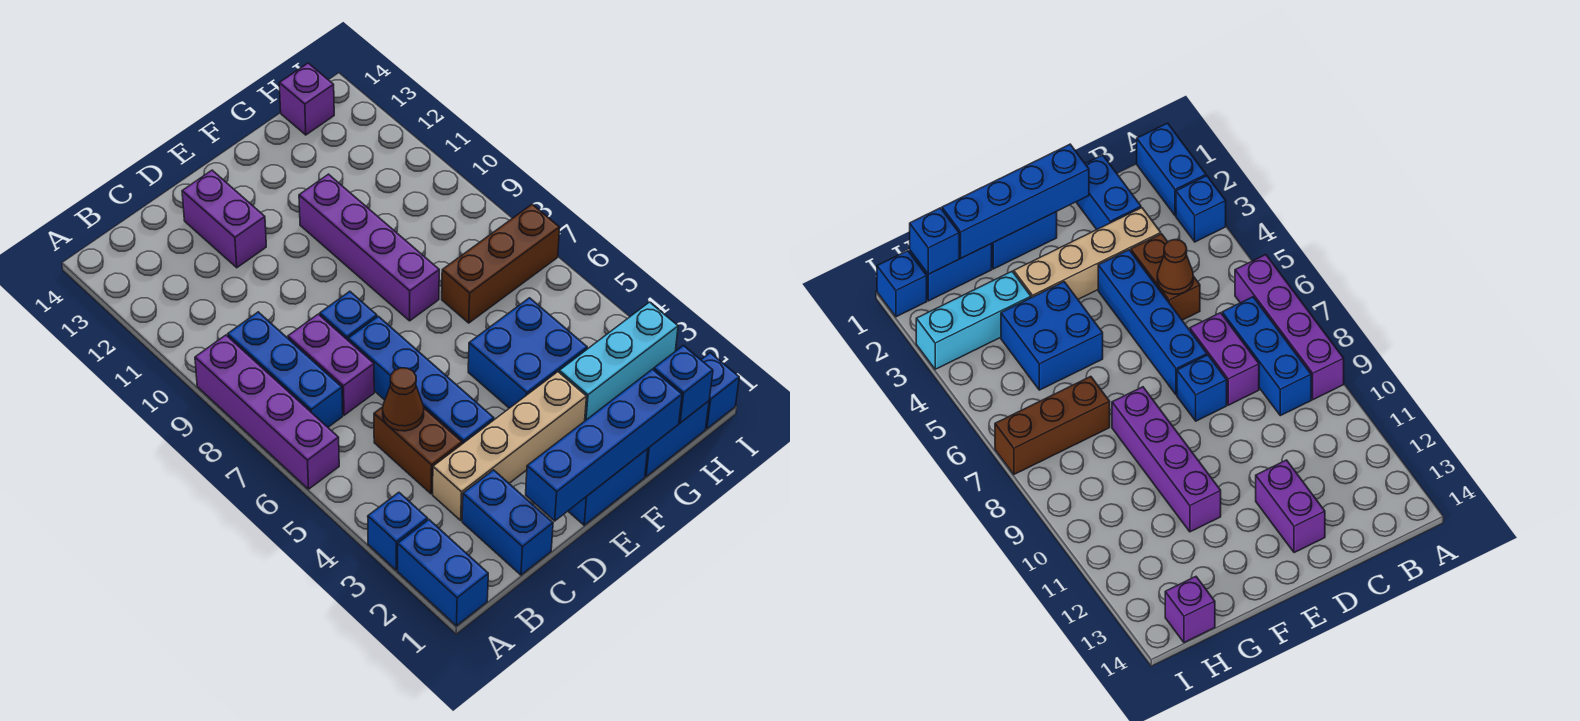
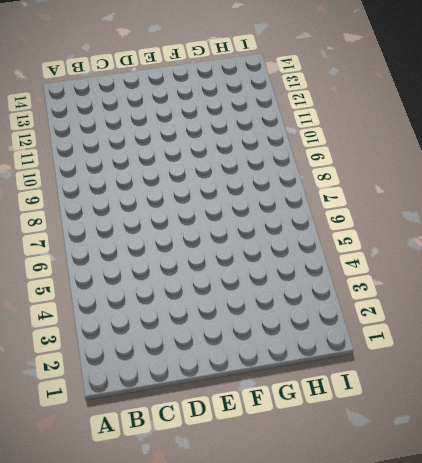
none -> blue brick A1:A2 level 1
none -> blue brick A3 level 1
none -> purple brick A6:A9 level 1

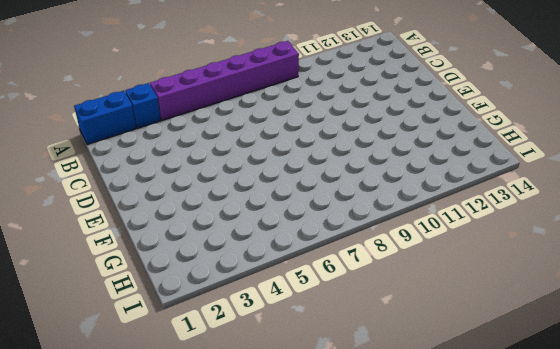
purple brick A4:A9 level 1 -> purple brick A6:A9 level 1
none -> blue brick B7:B9 level 1
none -> blue brick C1:C2 level 1
none -> tan brick C3:F3 level 1

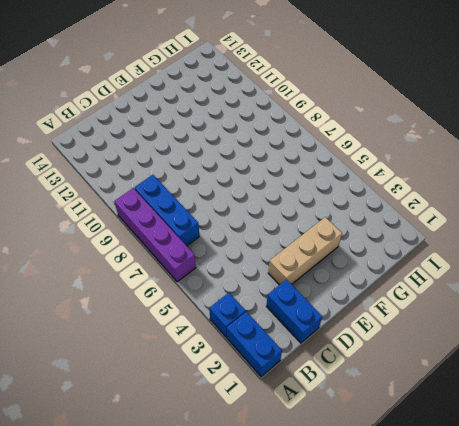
tan brick D3:F3 level 1 -> tan brick C3:F3 level 1
none -> brown brick C4:C5 level 1
none -> purple brick C7:C8 level 1
none -> blue brick D4:D7 level 1

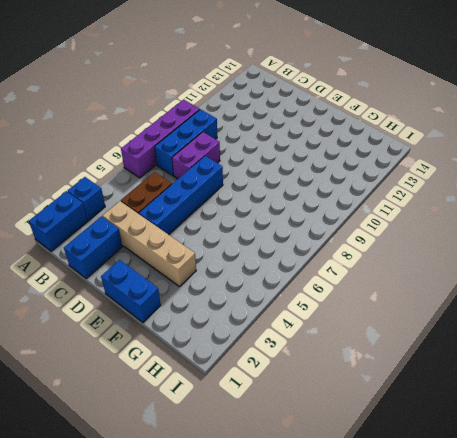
none -> blue brick D8 level 1
none -> purple brick D12:D13 level 1
none -> blue brick F4:G5 level 1

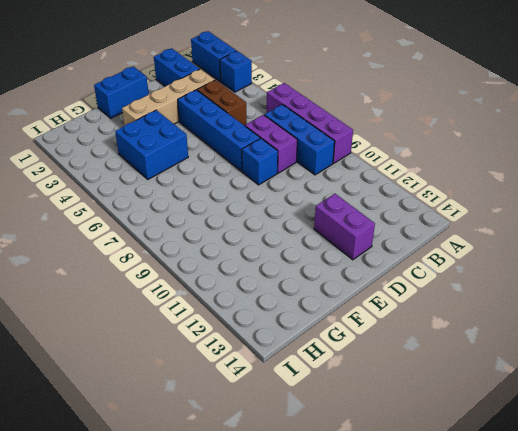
none -> purple brick F8:F11 level 1
none -> blue brick G1:H1 level 1
none -> cyan brick G3:I3 level 1

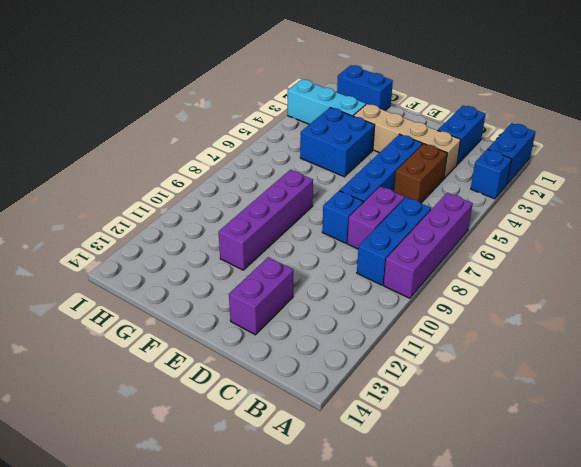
none -> blue brick E1:F1 level 1
none -> brown brick G7:I7 level 1
none -> purple brick H14 level 1

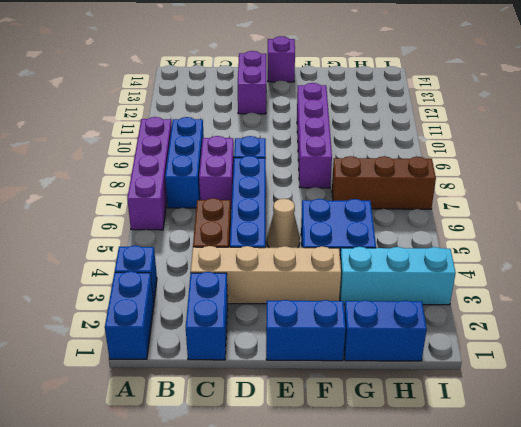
tan cone E5 level 1 -> none
purple brick E14 level 1 -> purple brick H14 level 1
none -> blue brick I1 level 1
none -> brown cone C5 level 2
none -> blue brick D1:G1 level 2

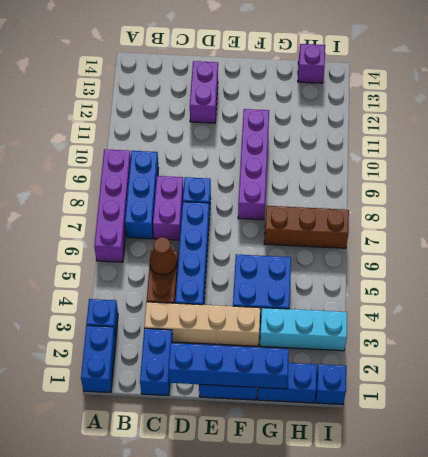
none -> blue brick H1 level 2

